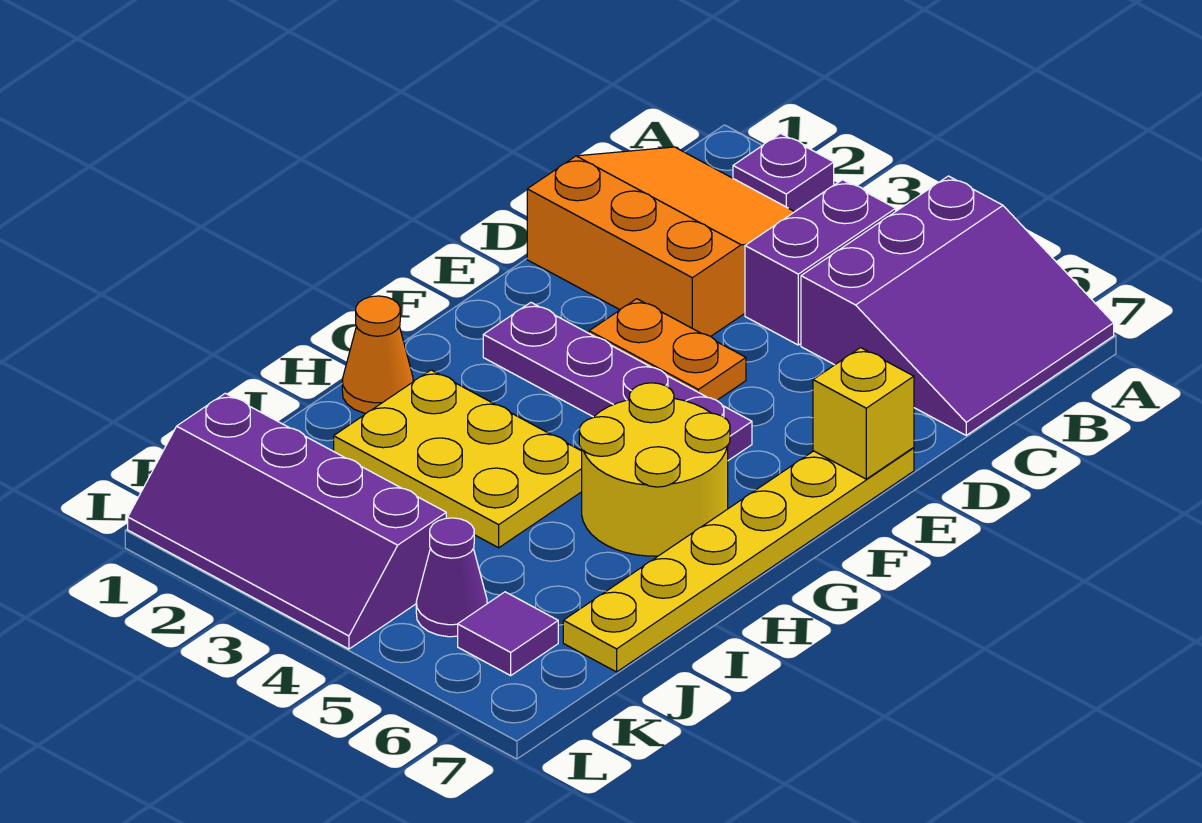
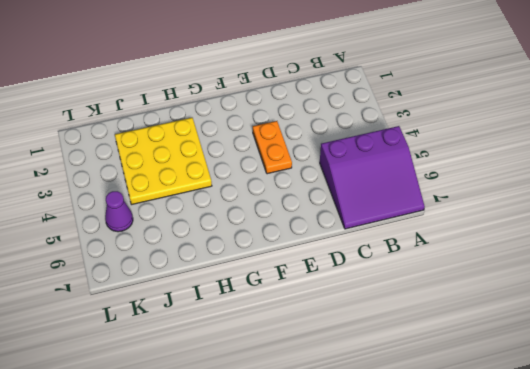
yellow plate H2:J4 level 1 -> yellow plate H2:I4 level 1
none -> purple plate A2 level 1
none -> orange slope B1:D3 level 1 top D
none -> purple brick B4:C4 level 1

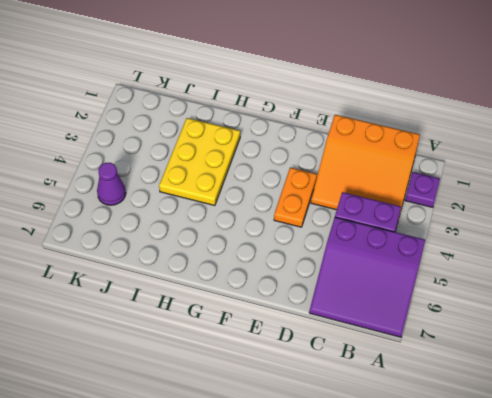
orange slope B1:D3 level 1 top 1 -> orange slope B1:D3 level 1 top D
none -> yellow plate E7:J7 level 1
none -> purple plate F2:F5 level 1
none -> yellow round brick G5:H6 level 1

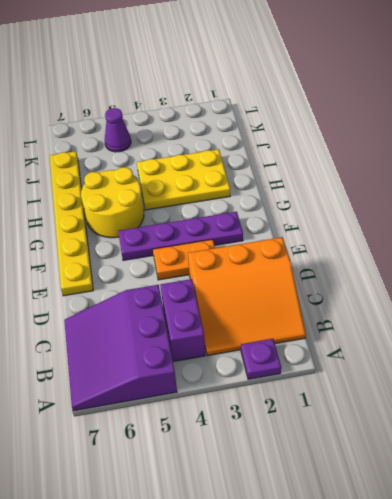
none -> orange cone H1 level 1
none -> purple slope K1:L4 level 1 top K
none -> purple tile K6 level 1

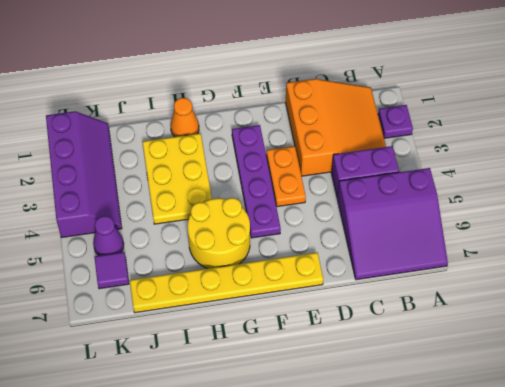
purple slope K1:L4 level 1 top L -> purple slope K1:L4 level 1 top K
none -> yellow brick E7 level 2

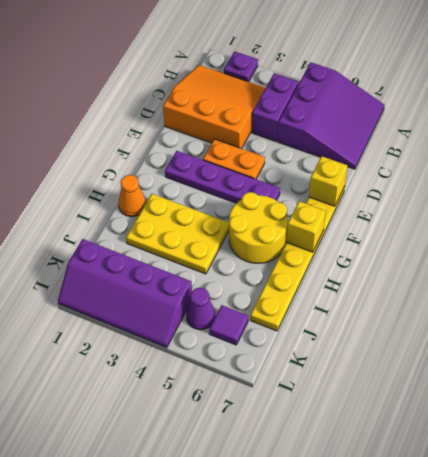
yellow brick G7 level 2 -> none

